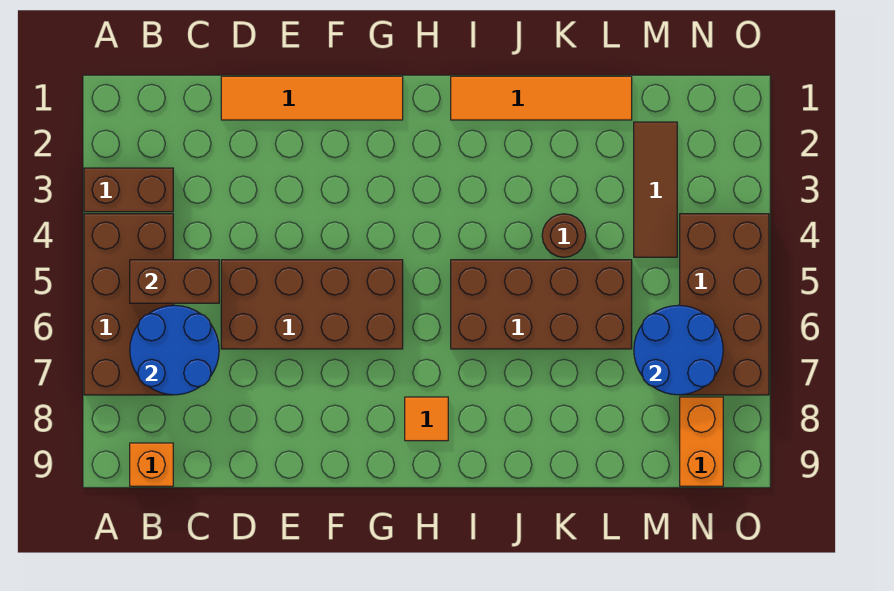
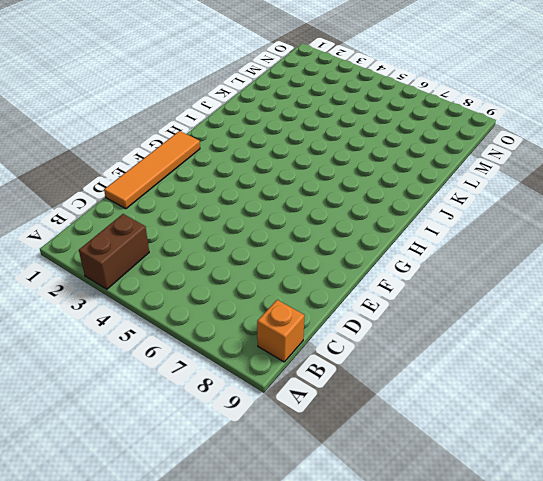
none -> brown brick A4:B7 level 1
none -> brown brick D5:G6 level 1
none -> orange tile H8 level 1

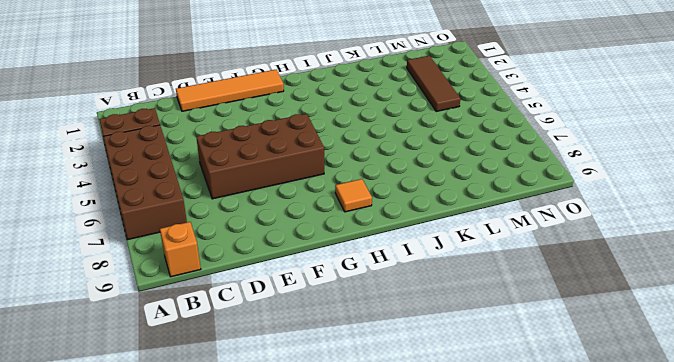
none -> orange tile I1:L1 level 1
none -> brown brick I5:L6 level 1
none -> brown round brick K4 level 1

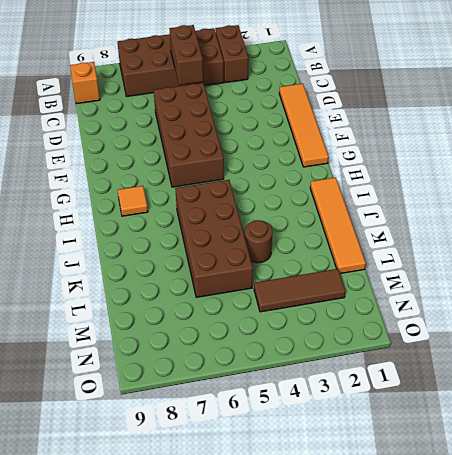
none -> brown brick N4:O7 level 1
none -> orange brick N8:N9 level 1
none -> blue round brick B6:C7 level 2

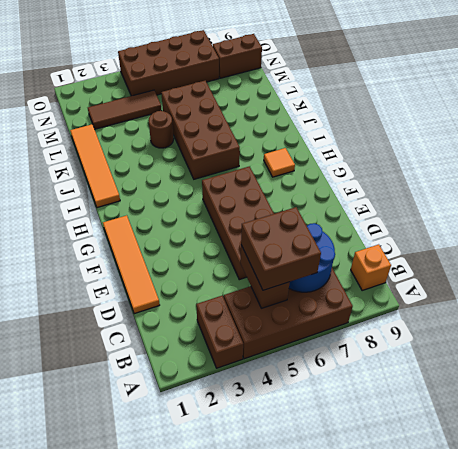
brown brick B5:C6 level 3 -> none
brown brick N8:N9 level 1 -> orange brick N8:N9 level 1
none -> blue round brick M6:N7 level 2

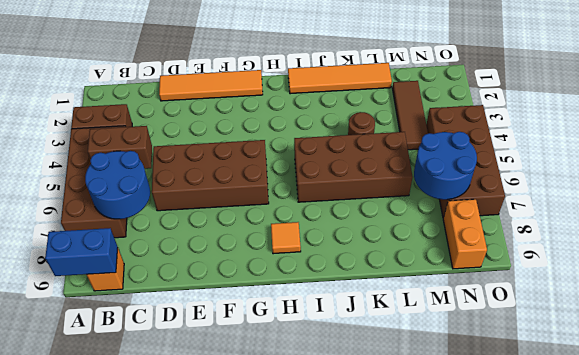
blue brick A9:B9 level 2 -> none

